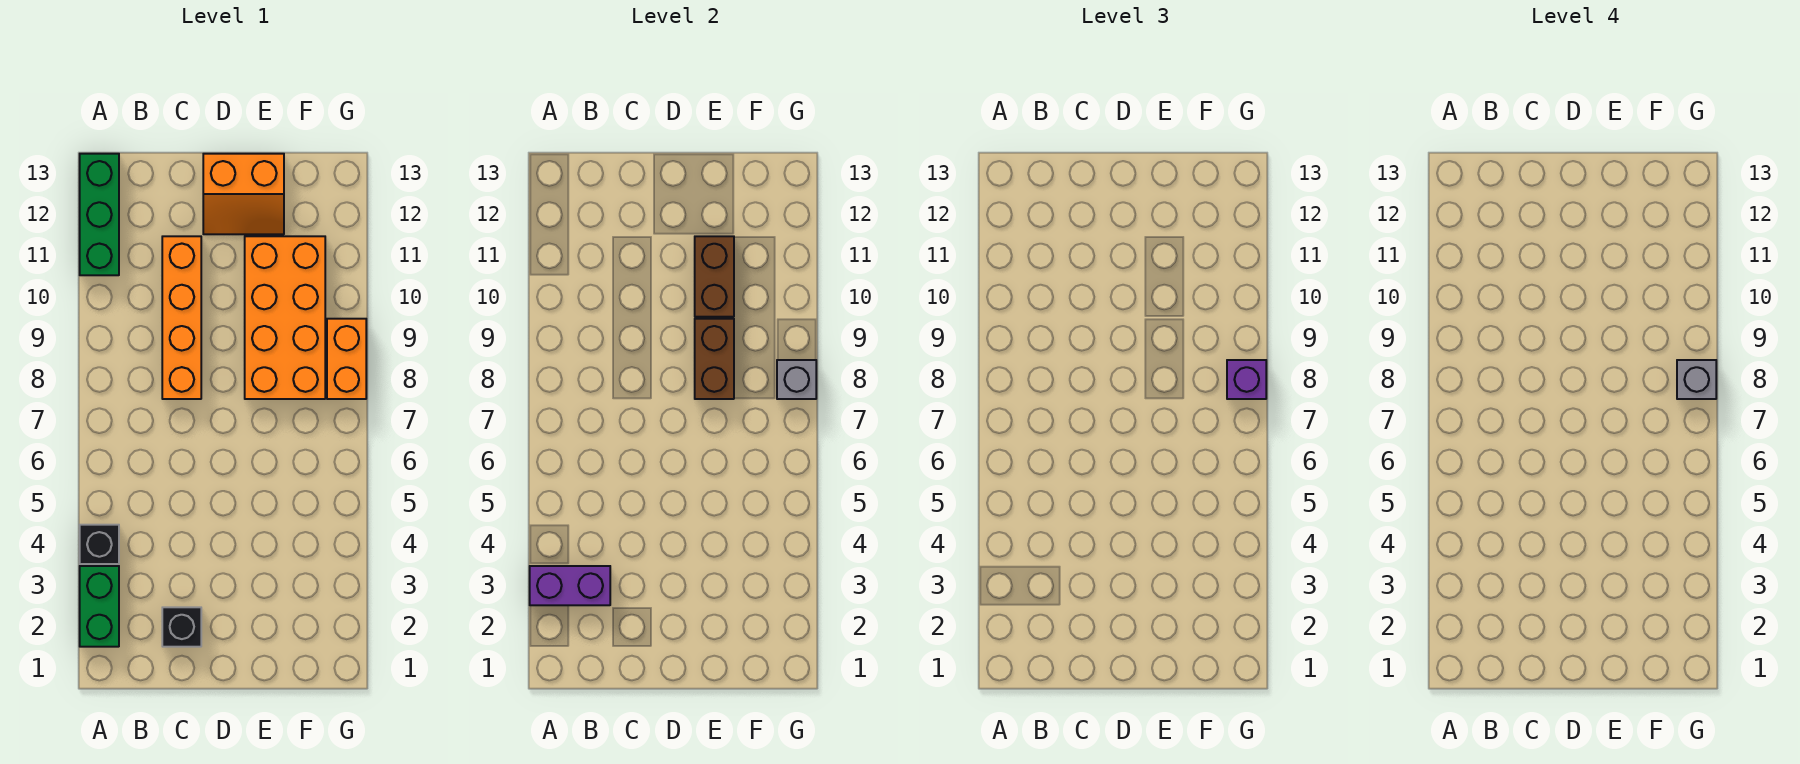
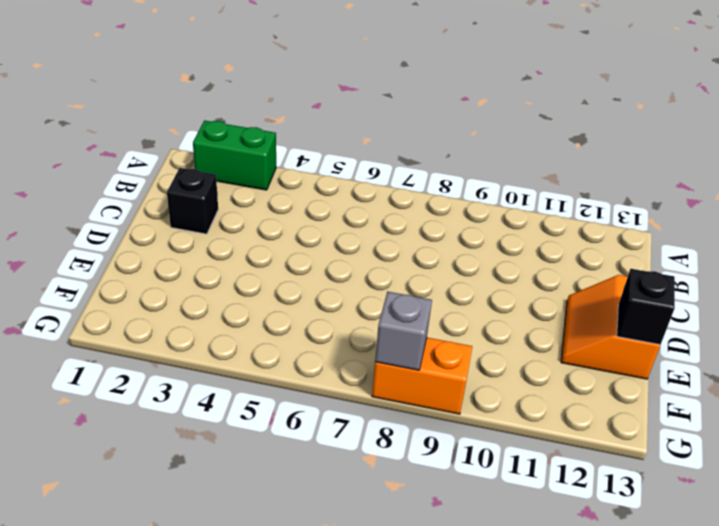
black brick E13 level 2 -> black brick A4 level 1
none -> green brick A11:A13 level 1
none -> orange brick C8:C11 level 1
none -> orange brick E8:F11 level 1

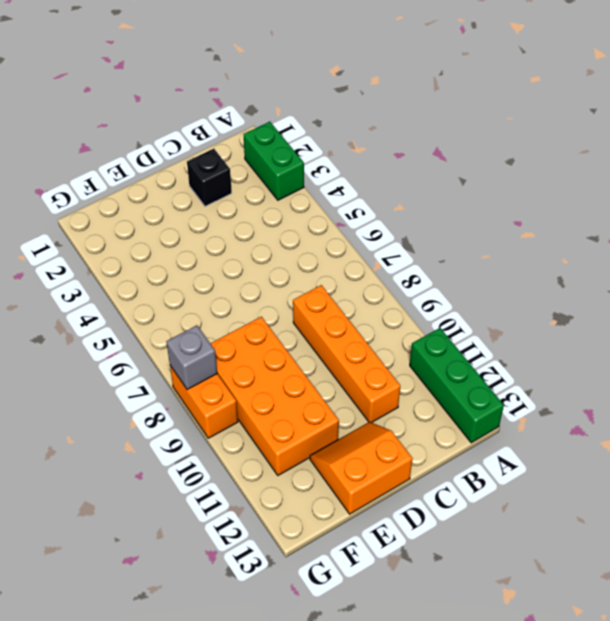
none -> black brick A4 level 1
none -> purple brick A3:B3 level 2
none -> brown brick E8:E9 level 2

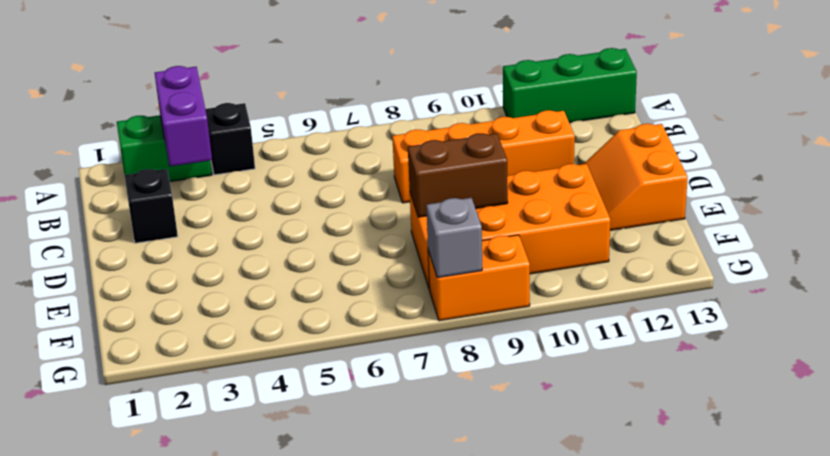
none -> brown brick E10:E11 level 2
none -> purple brick G8 level 3
none -> grey brick G8 level 4

